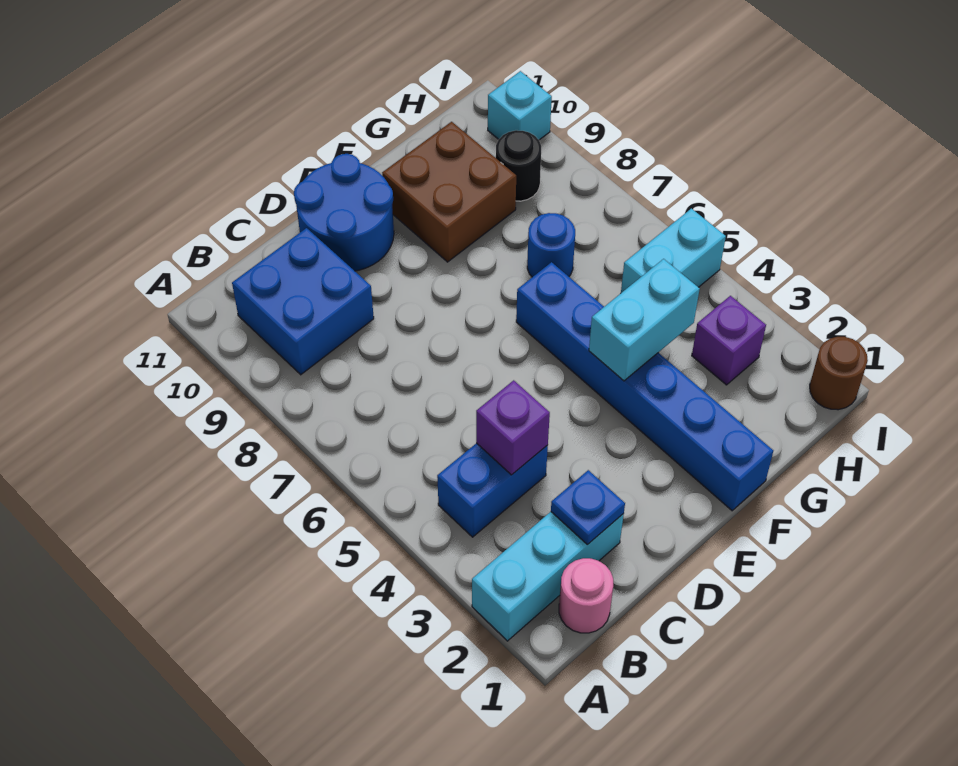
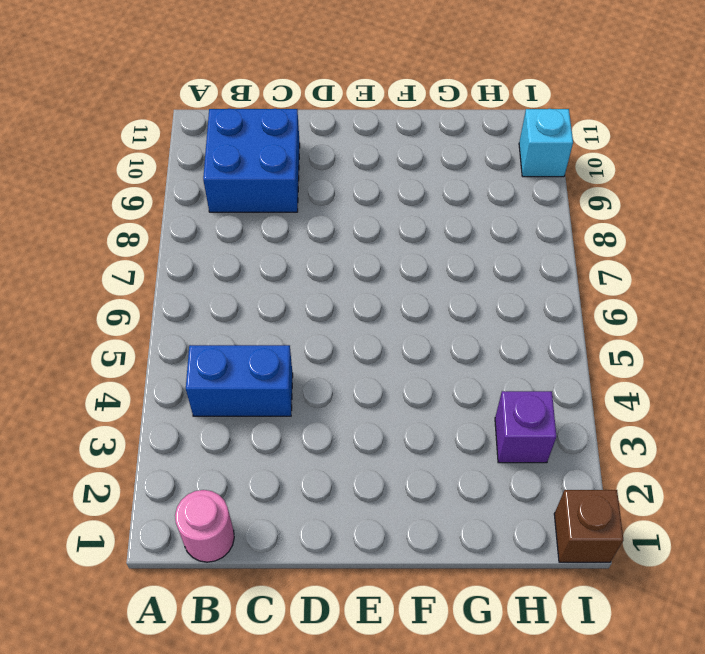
brown brick I1 level 1 -> brown round brick I1 level 1
none -> cyan brick A2:C2 level 1
none -> blue round brick D10:E11 level 1
none -> blue brick F1:F6 level 1

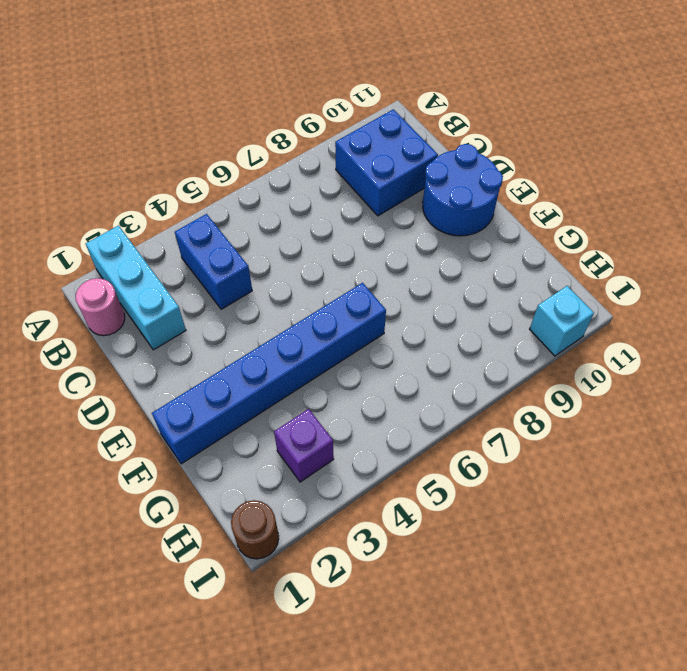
none -> brown brick F9:G10 level 1
none -> blue round brick G7 level 1
none -> cyan brick H5:I5 level 1

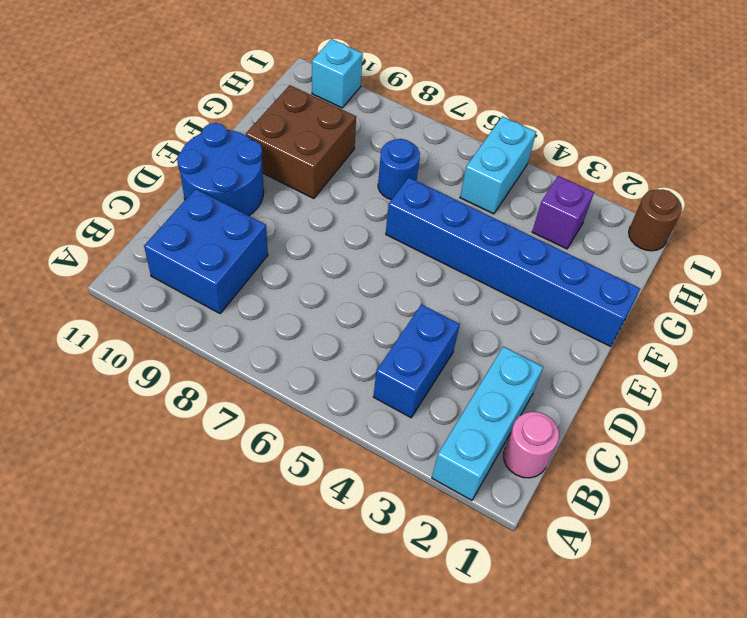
none -> black round brick H9 level 1
none -> blue plate C2 level 2
none -> purple brick C4 level 2

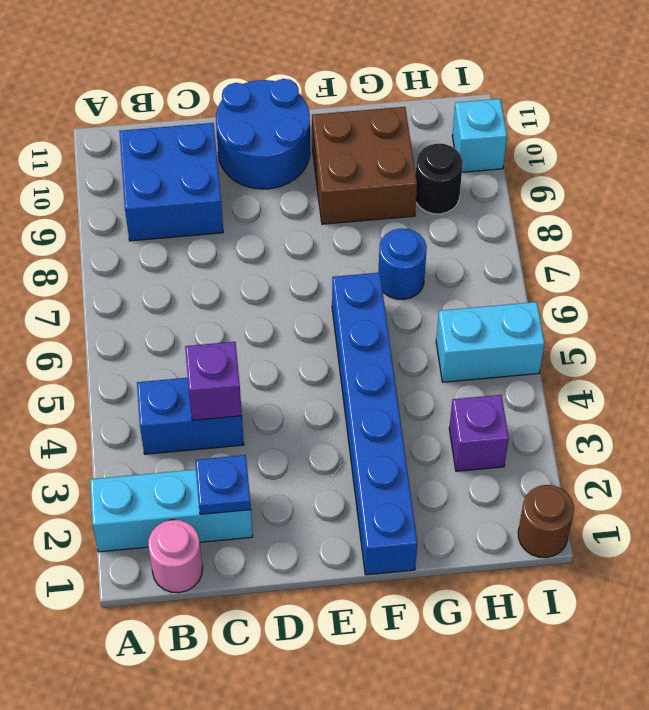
none -> cyan brick F4:G4 level 2

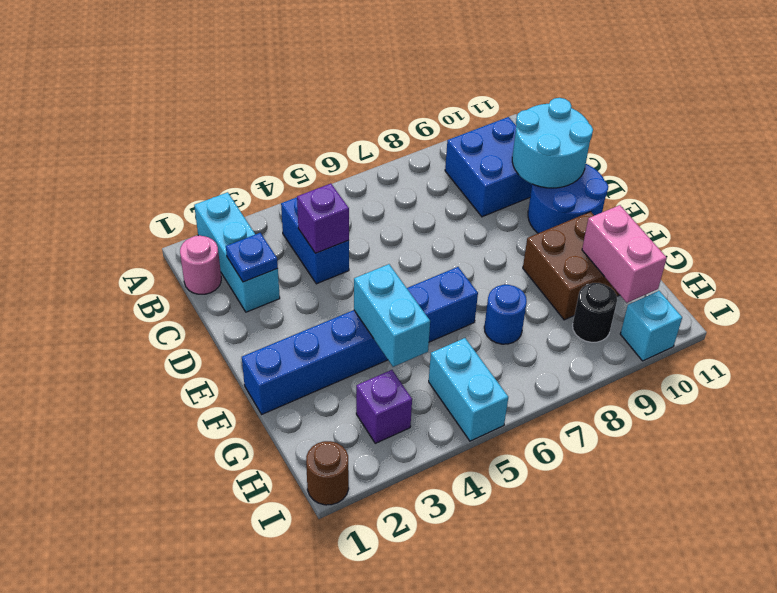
cyan round brick C10:D11 level 2 -> none
pink brick G10:H10 level 2 -> none

